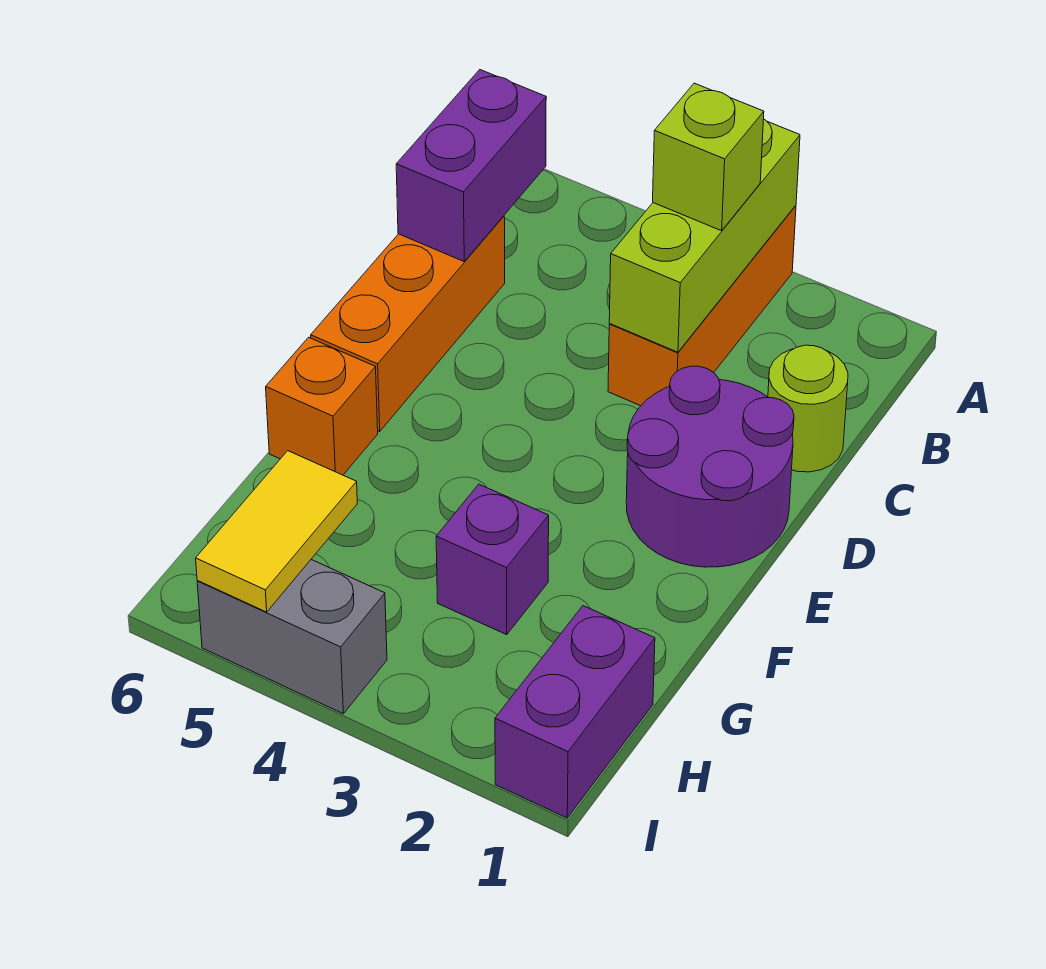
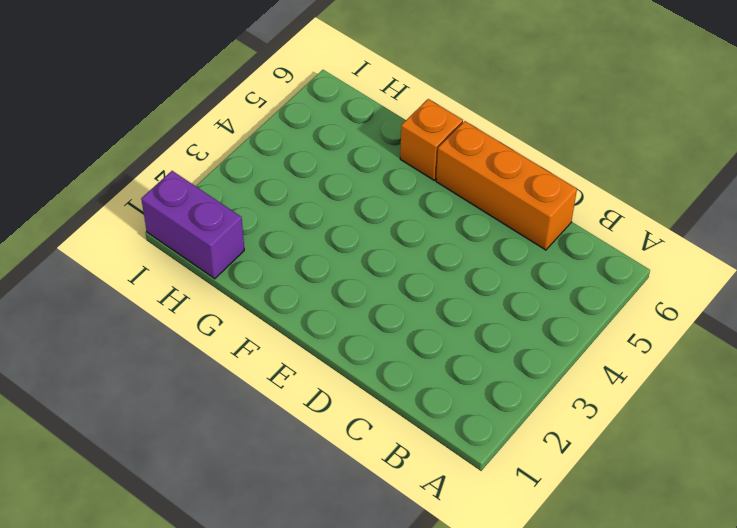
none -> orange brick A3:C3 level 1
none -> lime round brick C1 level 1
none -> purple round brick D1:E2 level 1

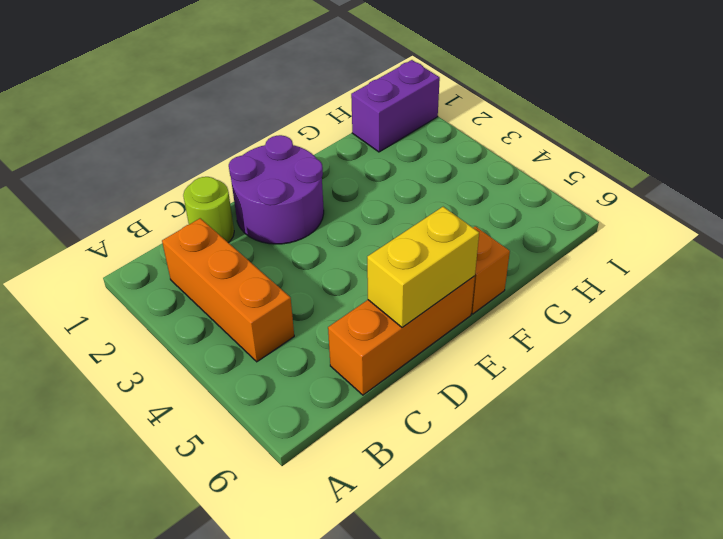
orange brick B2:B4 level 1 -> orange brick A3:C3 level 1
yellow brick D6:E6 level 2 -> none
none -> purple brick G3 level 1
none -> grey brick I4:I5 level 1
none -> lime brick A3:C3 level 2

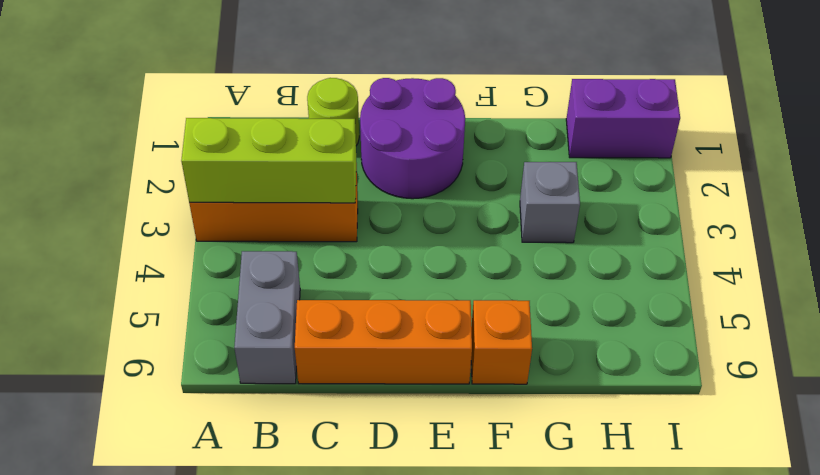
grey brick B5:B6 level 1 -> grey brick I4:I5 level 1
grey brick G3 level 1 -> purple brick G3 level 1
none -> purple brick B6:C6 level 2
none -> yellow tile H5:I5 level 2
none -> lime brick B3 level 3

